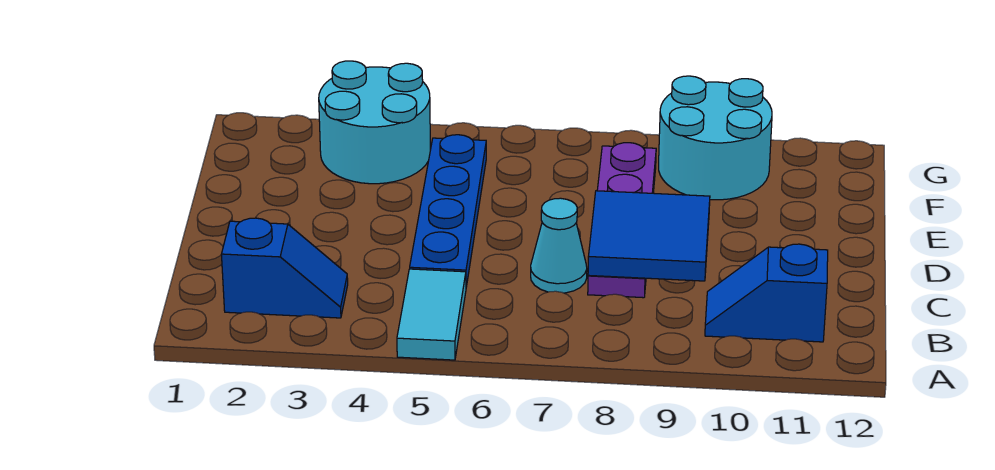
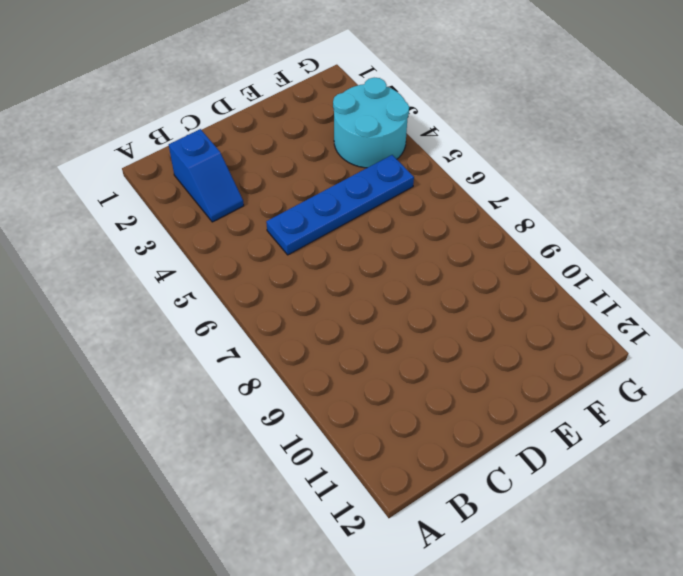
none -> cyan tile A5:B5 level 1
none -> blue slope B10:B11 level 1 top 11

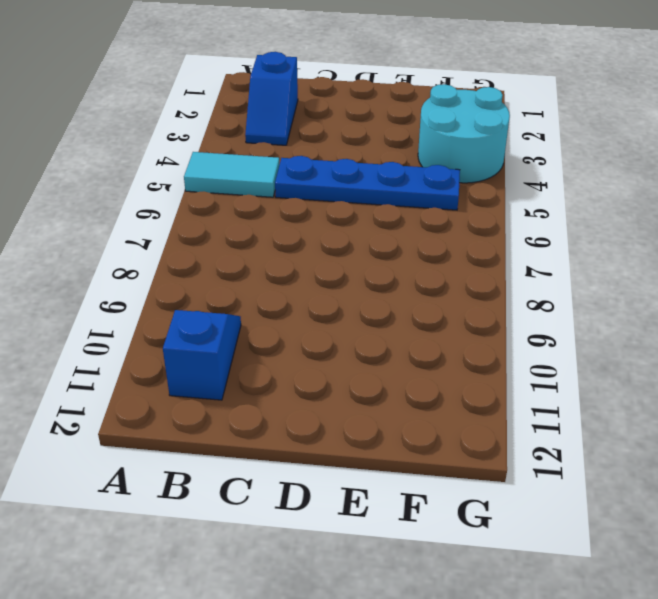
none -> cyan cone C7 level 1
none -> purple plate C8:F8 level 1

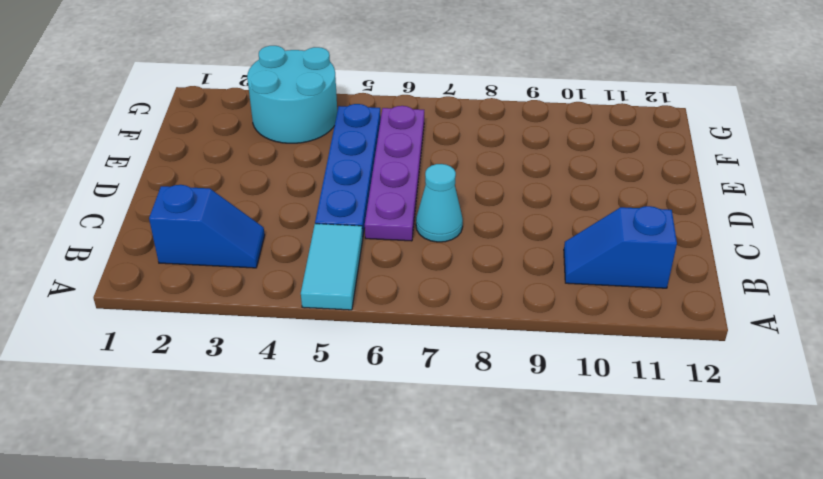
purple plate C6:F6 level 1 -> purple plate C8:F8 level 1
none -> cyan round brick F9:G10 level 1
none -> blue tile C8:D9 level 2

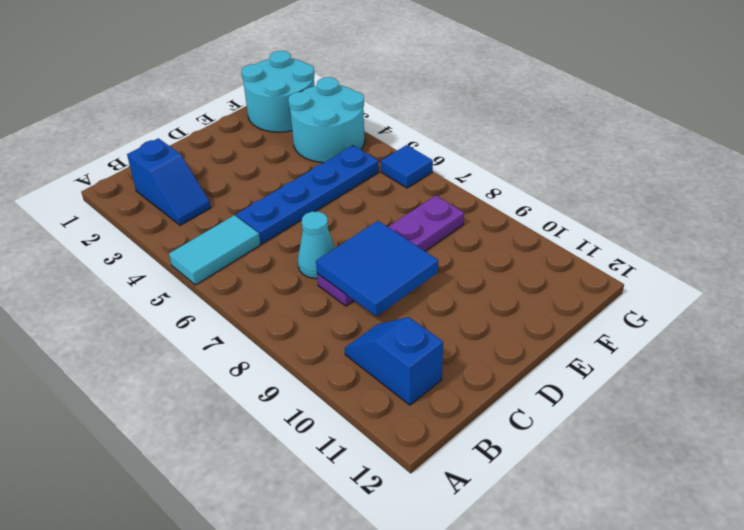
cyan round brick F1:G2 level 1 -> cyan round brick F9:G10 level 1
blue tile G6 level 1 -> none

